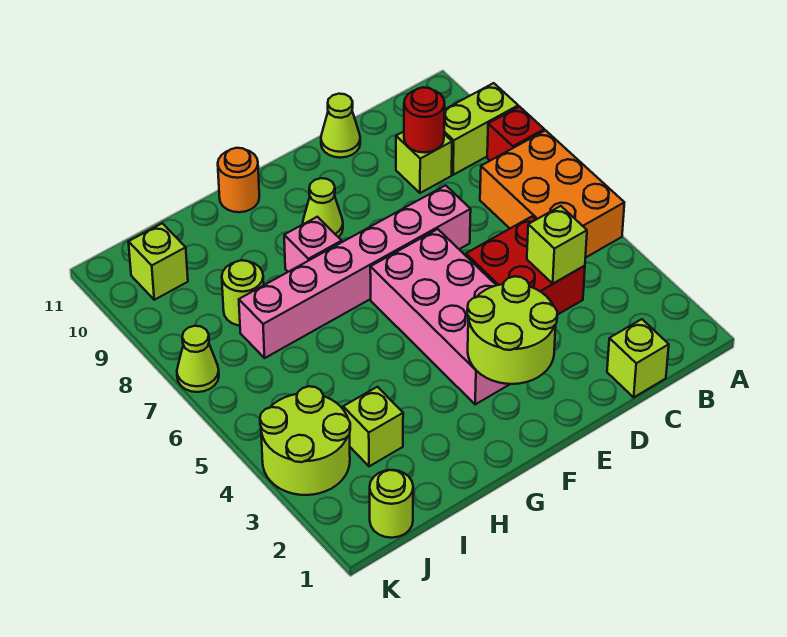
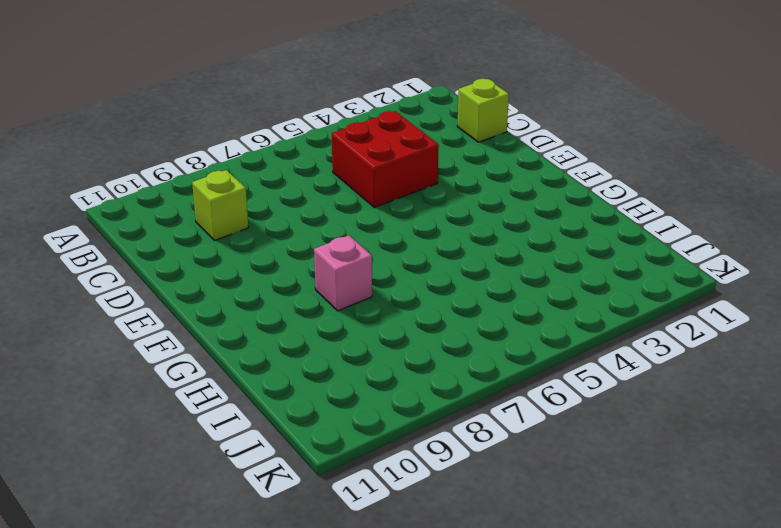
none -> orange brick A5:B7 level 1
none -> red brick A8 level 1
none -> lime brick A9:B9 level 1

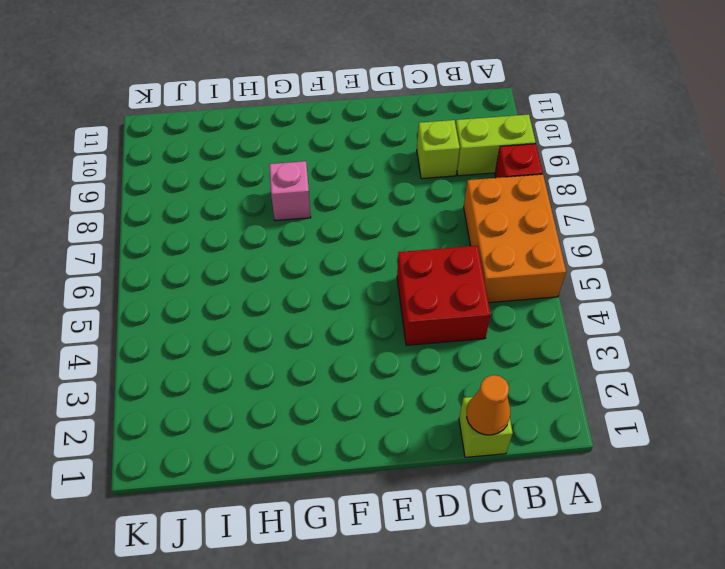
orange cone C1 level 2 -> none
none -> pink brick D7:I7 level 1
none -> lime cone D11 level 1
none -> pink brick E3:F6 level 1

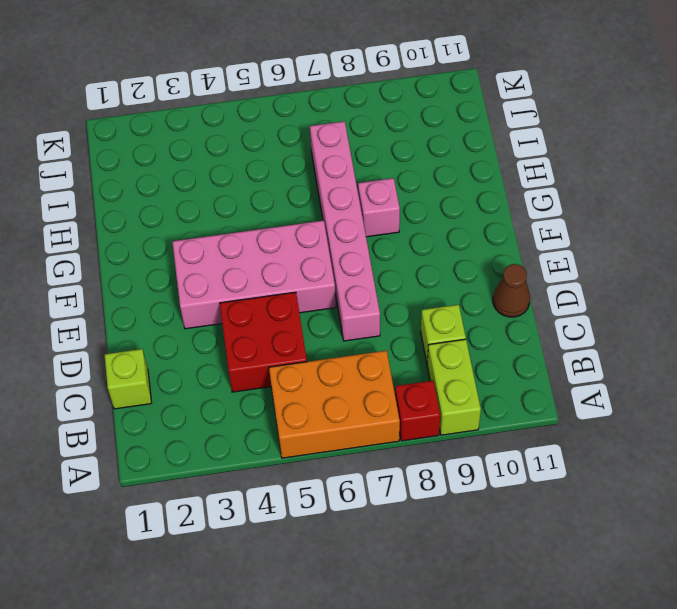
brown cone D11 level 1 -> lime cone D11 level 1
none -> lime cone F9 level 1
none -> orange round brick G11 level 1
none -> lime brick I3 level 1

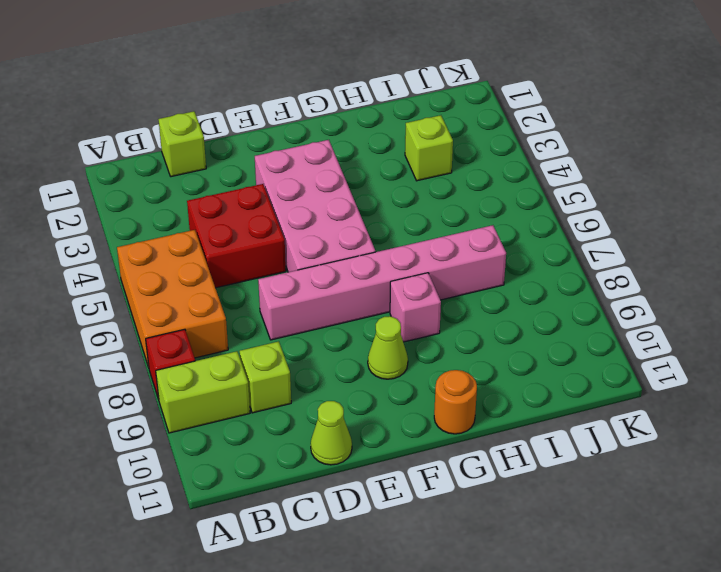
none -> lime round brick I8 level 1
none -> lime round brick J1 level 1
none -> lime round brick J3:K4 level 1

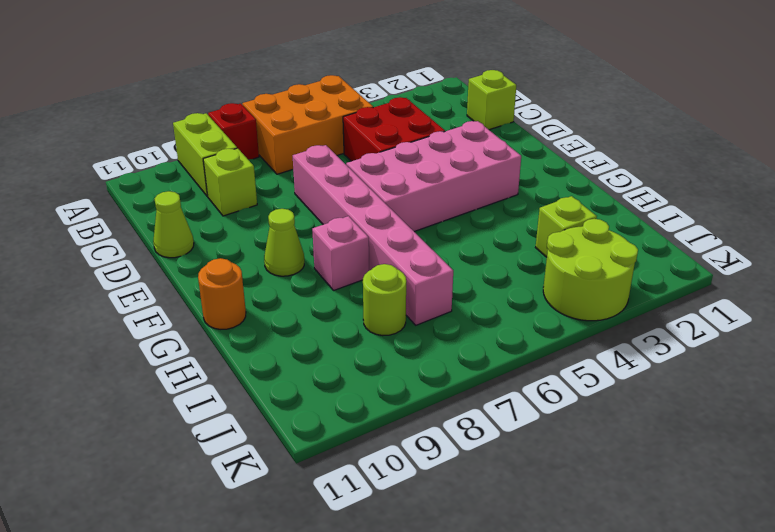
none -> lime round brick J1 level 1
none -> lime brick J10 level 1
none -> lime cone K7 level 1

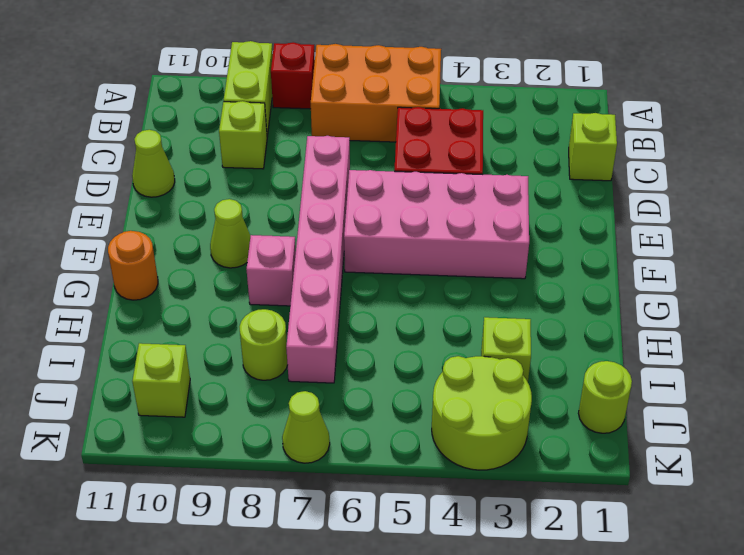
none -> lime brick C4 level 2
none -> red round brick C9 level 2
none -> lime round brick E2:F3 level 2

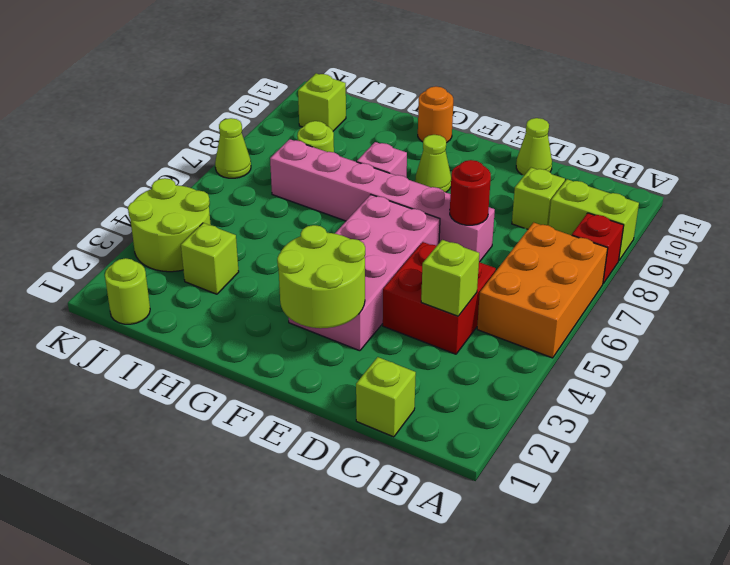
red round brick D7 level 2 -> red round brick C9 level 2

